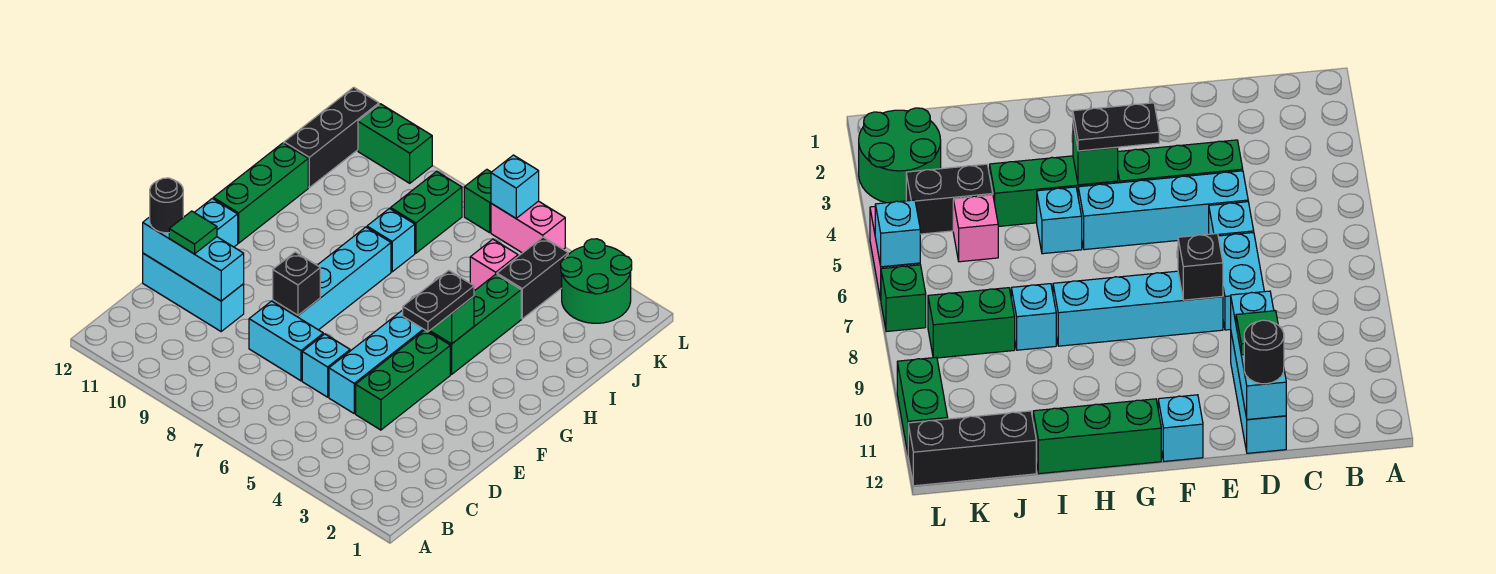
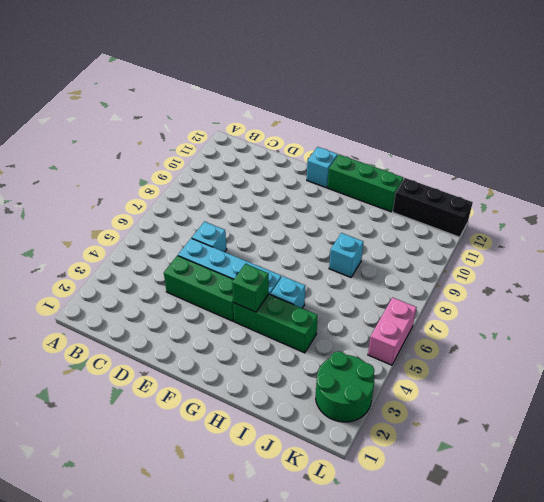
none -> cyan brick D7:D8 level 1
none -> cyan brick D10:D12 level 1
none -> cyan brick E8:H8 level 1

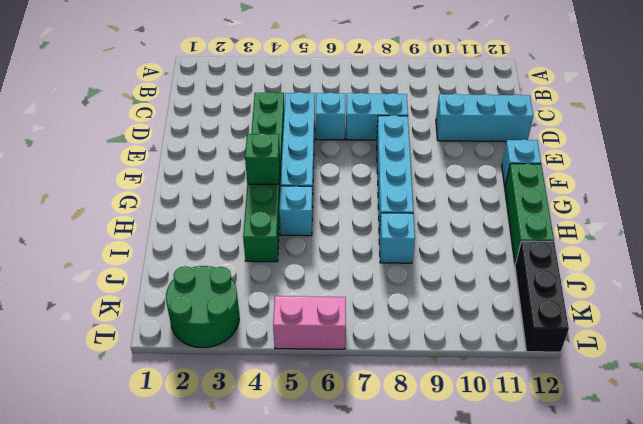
none -> black brick J4:K4 level 1
none -> pink brick J5 level 1
none -> green brick J8:K8 level 1

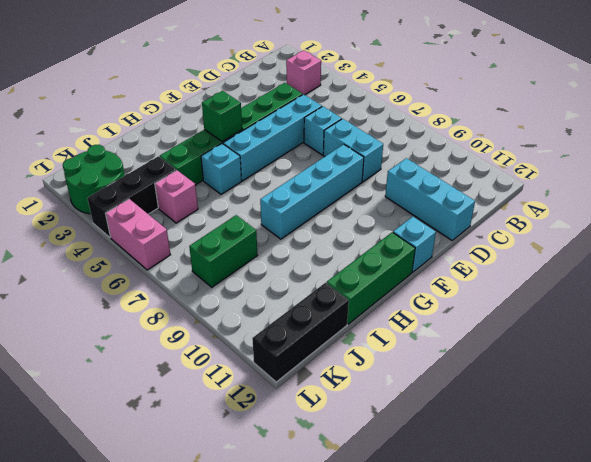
pink brick B3 level 1 -> none
black brick J4:L4 level 1 -> black brick J4:K4 level 1
none -> cyan brick I8 level 1
none -> green brick L7 level 1
none -> green brick L10:L11 level 1

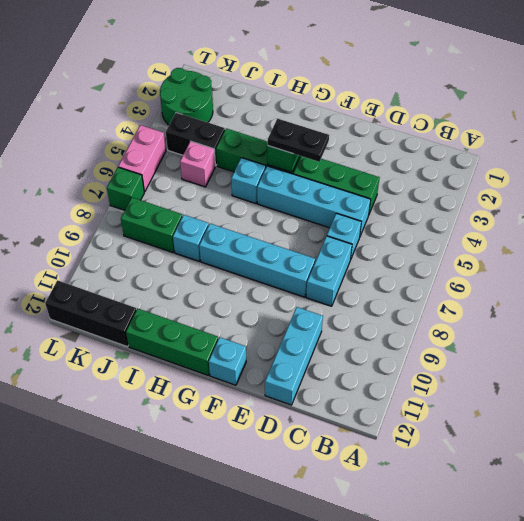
none -> green brick L10:L11 level 1
none -> cyan brick D10:D12 level 2
none -> black brick E8 level 2

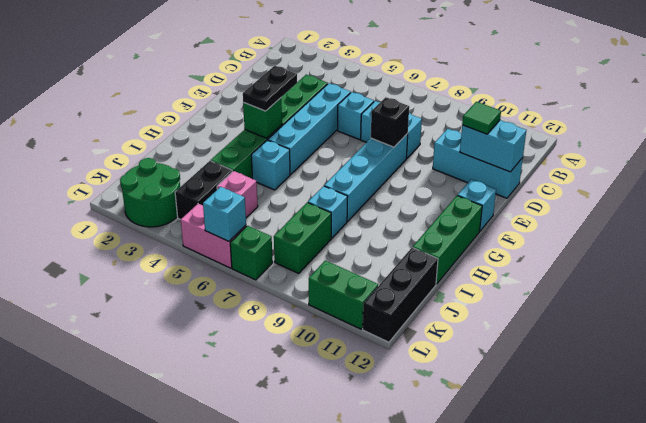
cyan brick D11:D12 level 2 -> cyan brick D10:D12 level 2
none -> black round brick D12 level 3

